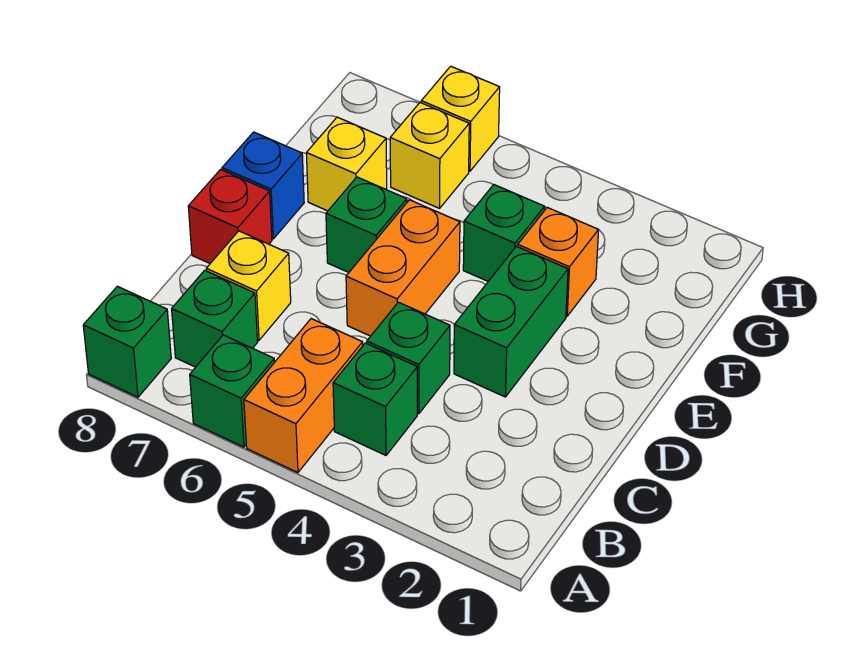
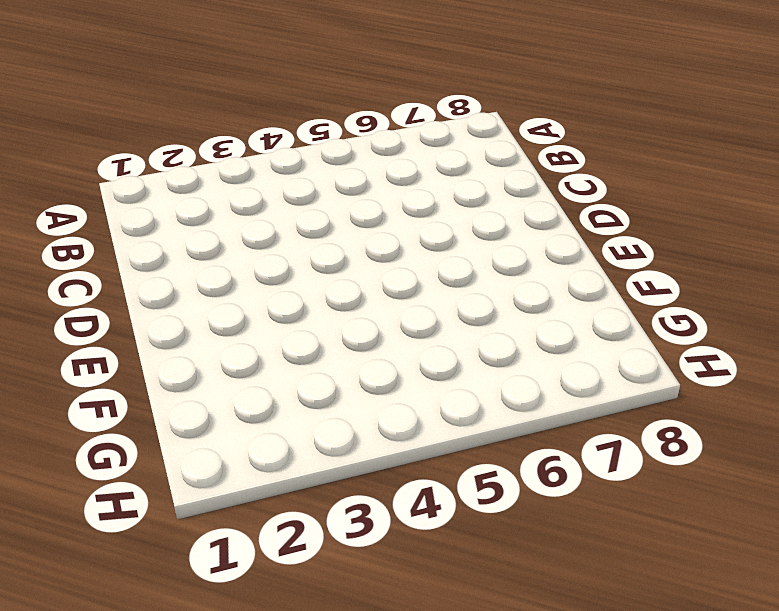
none -> orange brick A5:B5 level 1
none -> green brick A6 level 1
none -> green brick A8 level 1

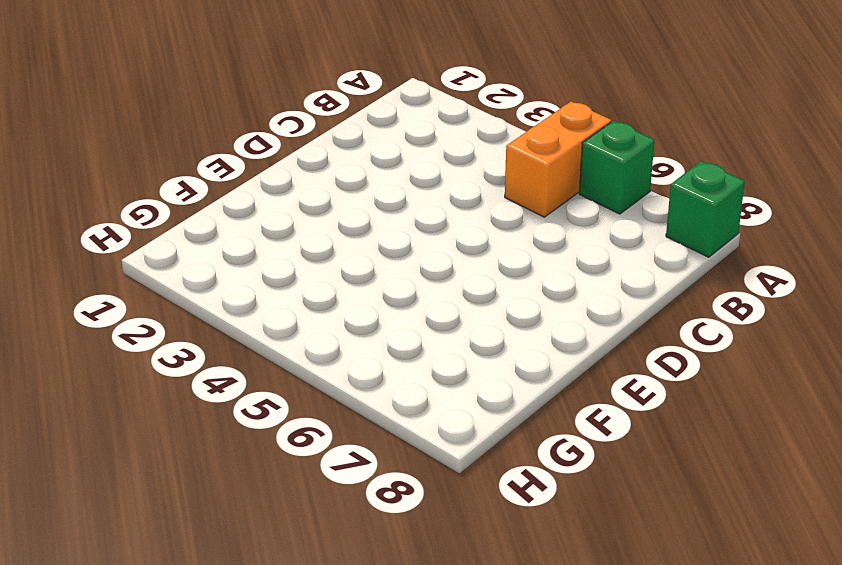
none -> green brick B4 level 1
none -> green brick B7 level 1
none -> green brick C4 level 1

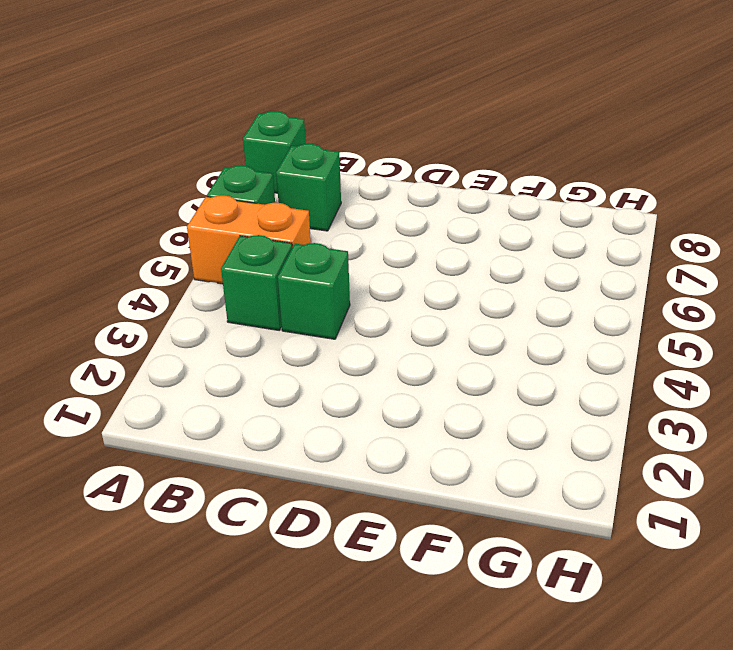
none -> yellow brick C7 level 1
none -> green brick D3:E3 level 1
none -> orange brick D5:E5 level 1

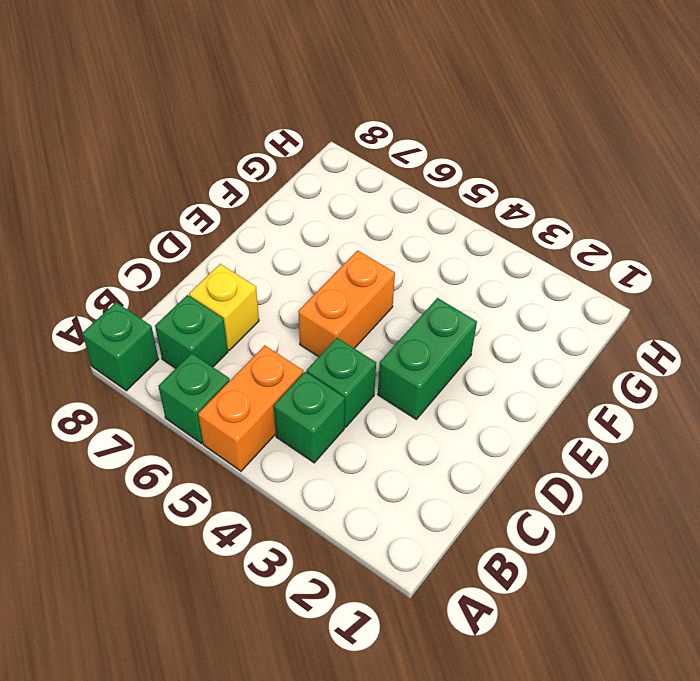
none -> red brick D8 level 1
none -> green brick E6 level 1
none -> blue brick E8 level 1

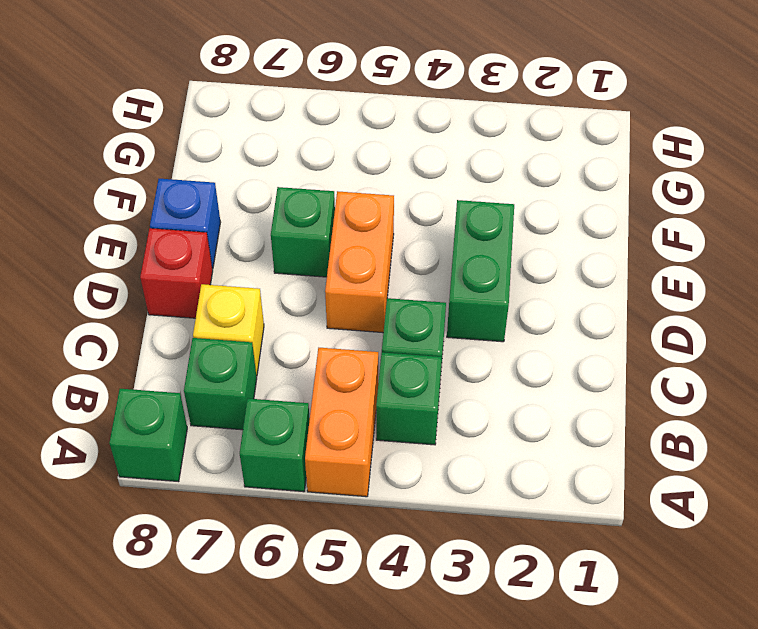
none -> orange brick F3 level 1
none -> green brick F4 level 1
none -> yellow brick F7 level 1

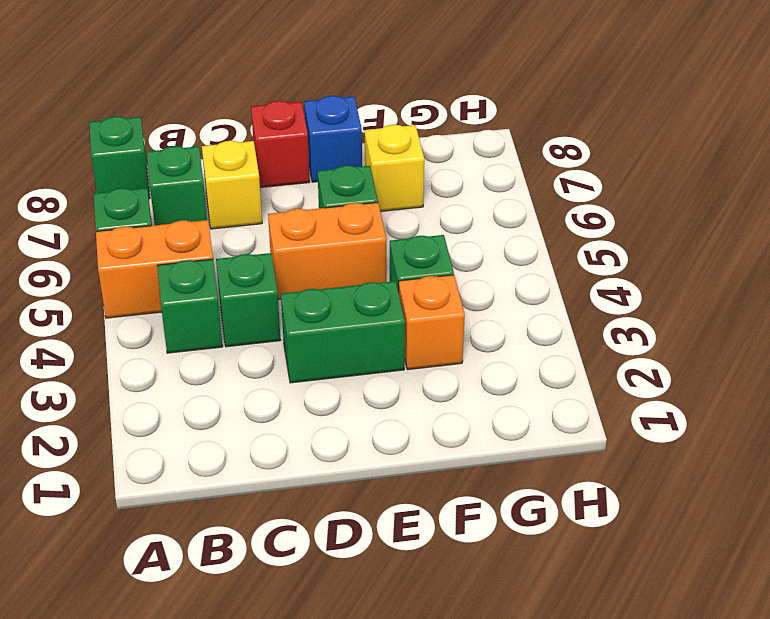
none -> yellow brick G6 level 1
none -> yellow brick H6 level 1

